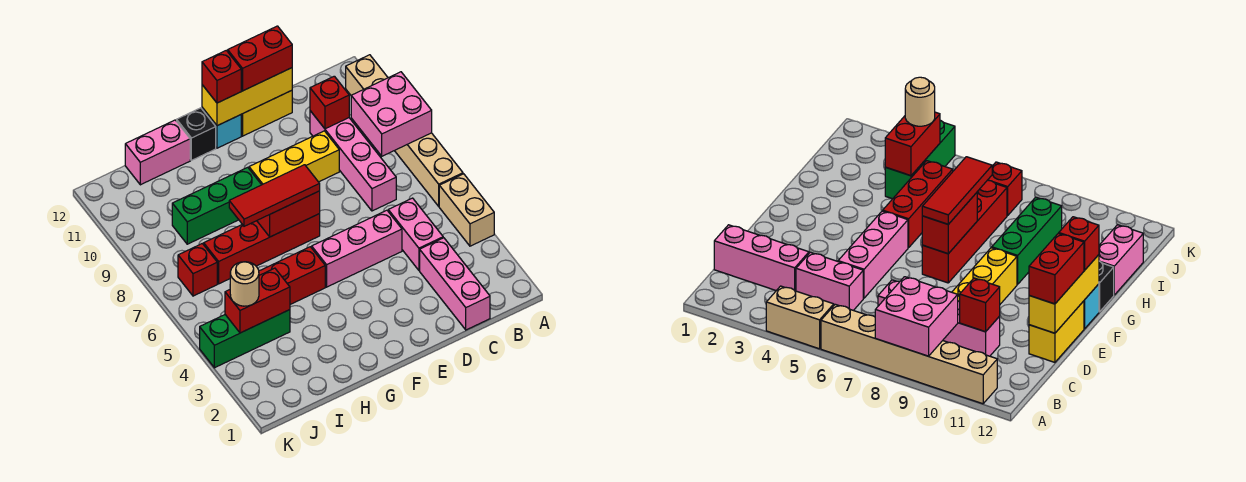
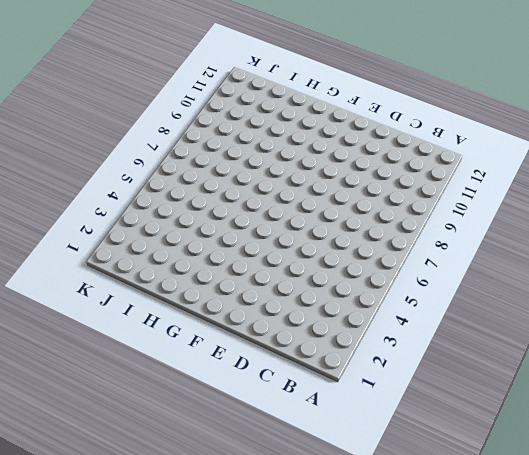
none -> tan brick A4:A5 level 1
none -> tan brick A6:A11 level 1
none -> pink brick C1:C3 level 1

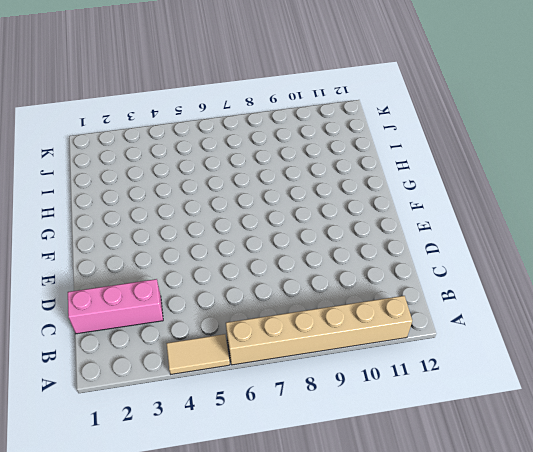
tan tile A4:A5 level 1 -> tan brick A4:A5 level 1
none -> pink brick C4:C5 level 1
none -> pink brick C7:C10 level 1
none -> pink brick D5:F5 level 1

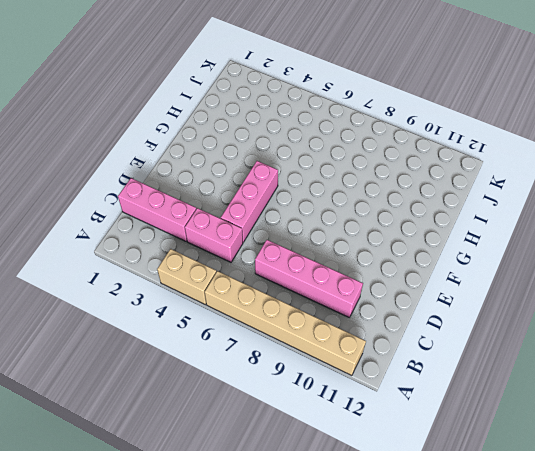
none -> yellow brick D9:F9 level 1
none -> yellow brick D12:E12 level 1
none -> red brick F7:I7 level 1

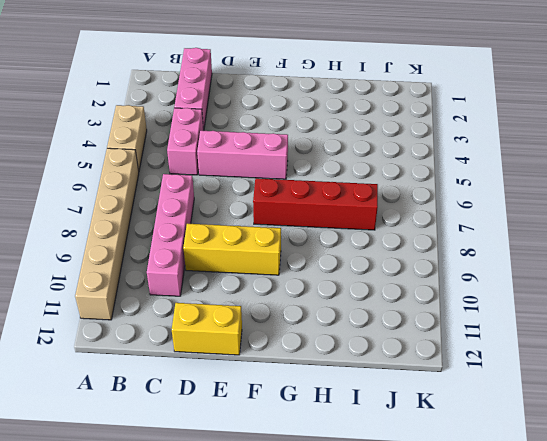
none -> cyan brick F12 level 1
none -> red brick G5:I5 level 1
none -> green brick G9:I9 level 1

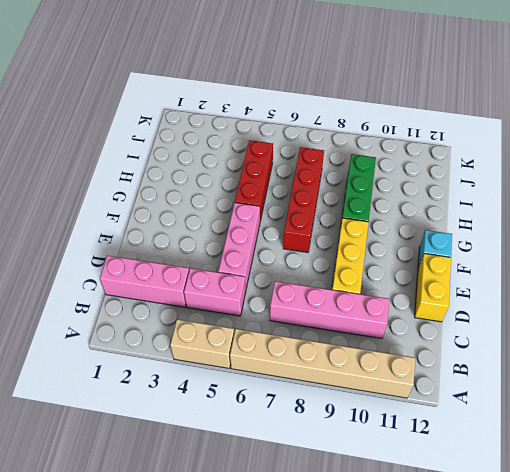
none -> black brick G12 level 1
none -> pink brick H12:I12 level 1
none -> green brick I4:K4 level 1

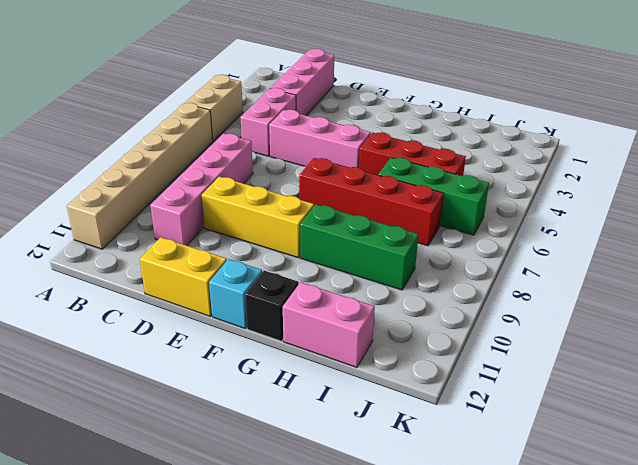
green brick H6:J6 level 1 -> green brick I4:K4 level 1
none -> red brick J7 level 1
none -> pink brick A8:B9 level 2
none -> red brick C10 level 2

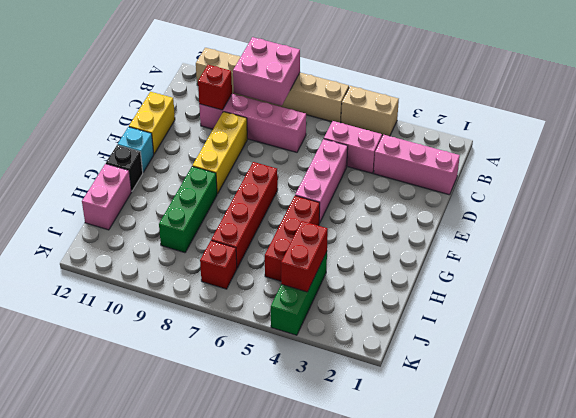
none -> yellow brick D12:F12 level 2
none -> red brick F7:G7 level 2
none -> red brick D12:E12 level 3

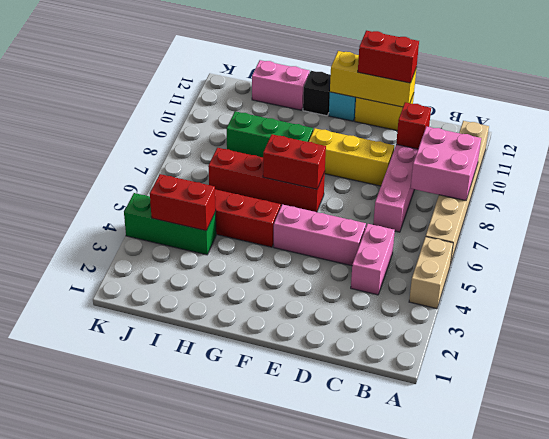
none -> pink brick C1:C3 level 1
none -> red brick J7 level 1
none -> red tile F7:H7 level 3

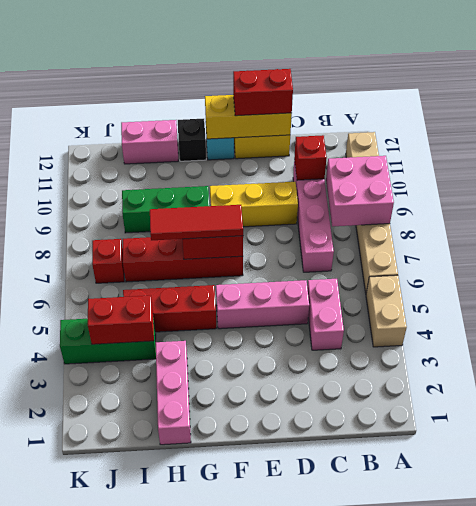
pink brick H1:H3 level 1 -> pink brick C1:C3 level 1
none -> red brick F12 level 3
none -> tan round brick J4 level 3

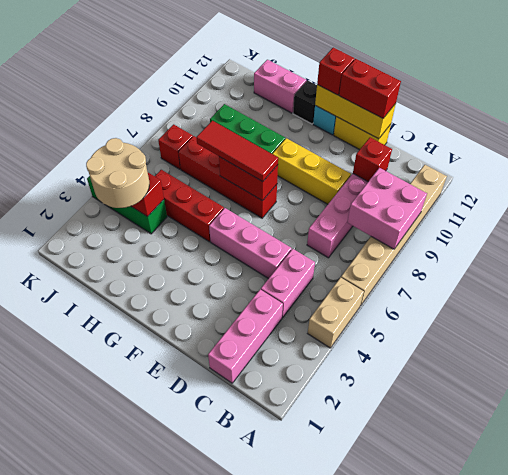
tan round brick I3:J4 level 3 -> tan round brick J4 level 3

